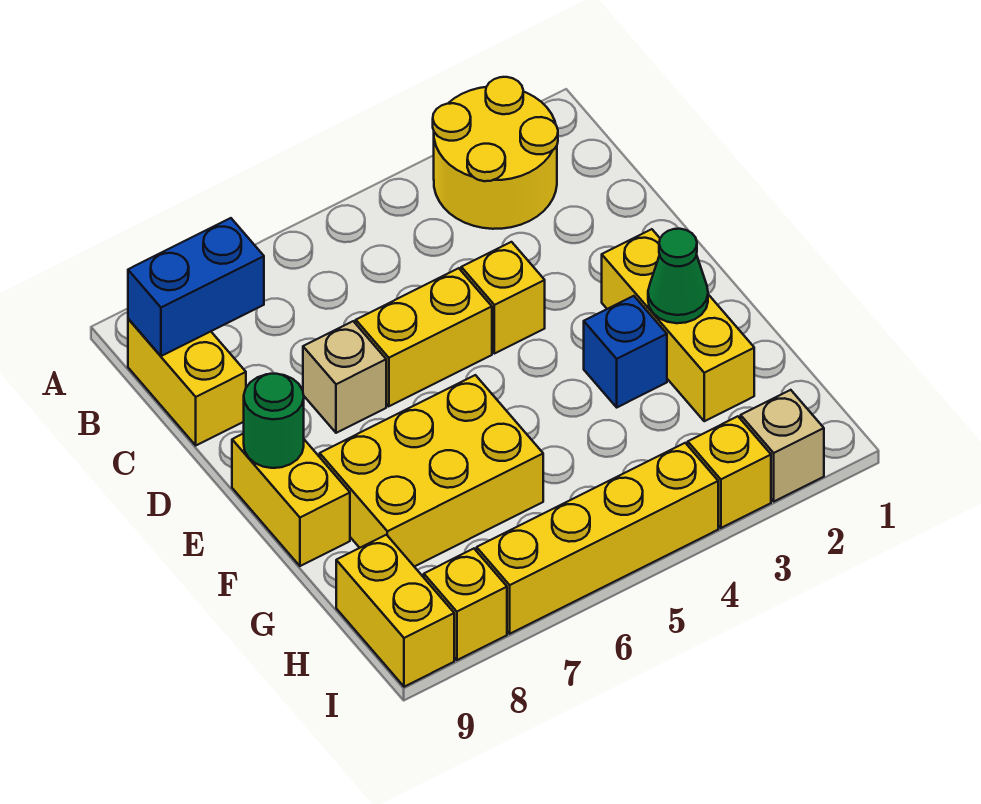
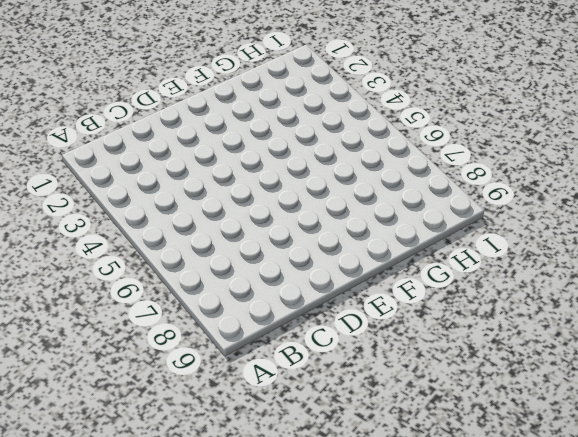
none -> yellow round brick A2:B3 level 1
none -> yellow brick B9:C9 level 1
none -> yellow brick D4 level 1

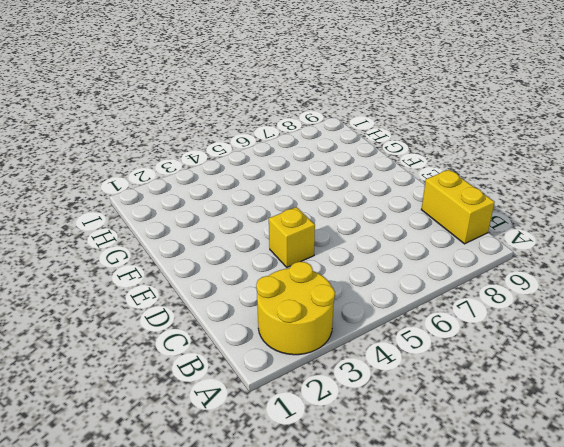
none -> yellow brick D5:D6 level 1
none -> tan brick D7 level 1
none -> yellow brick E2:G2 level 1

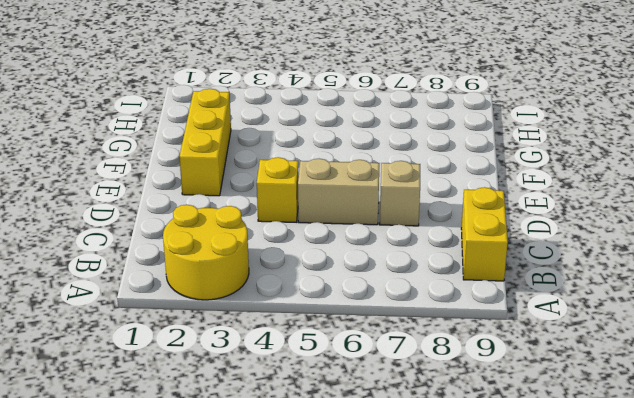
tan brick D5:D6 level 1 -> yellow brick D5:D6 level 1
none -> yellow brick E9:F9 level 1
none -> blue brick F3 level 1
none -> yellow brick F6:G8 level 1

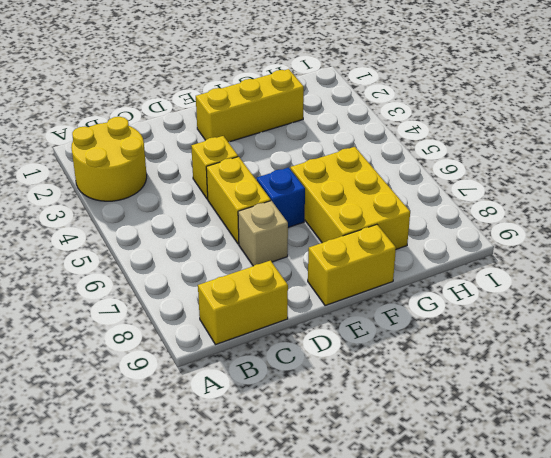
blue brick E6 level 1 -> blue brick F3 level 1
none -> yellow brick H9:I9 level 1
none -> tan brick I2 level 1
none -> yellow brick I3 level 1

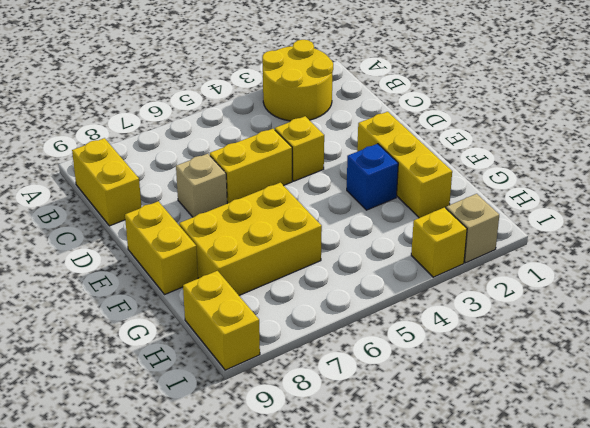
none -> yellow brick I4:I7 level 1
none -> yellow brick I8 level 1
none -> blue brick B8:B9 level 2

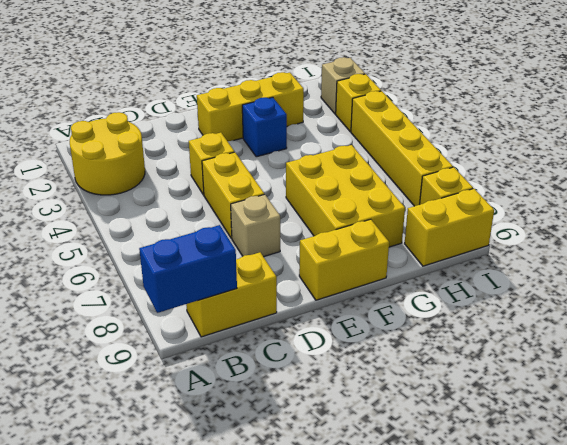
blue brick A9:B9 level 2 -> blue brick B8:B9 level 2
none -> green round brick E9 level 2
none -> green cone F2 level 2

